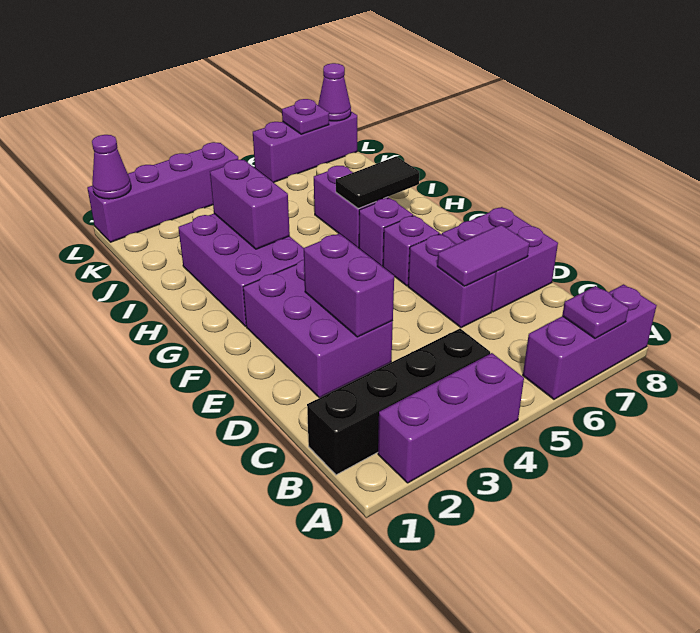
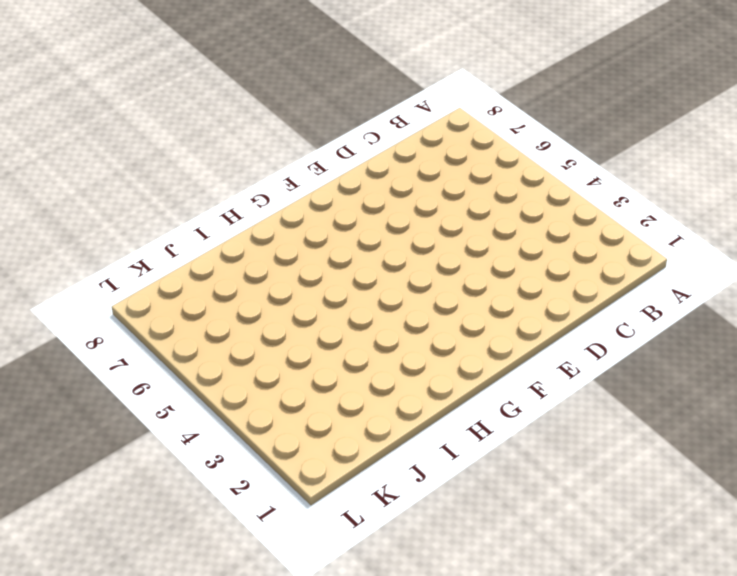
none -> purple brick A2:A4 level 1
none -> purple brick A6:A8 level 1
none -> black brick B1:B4 level 1

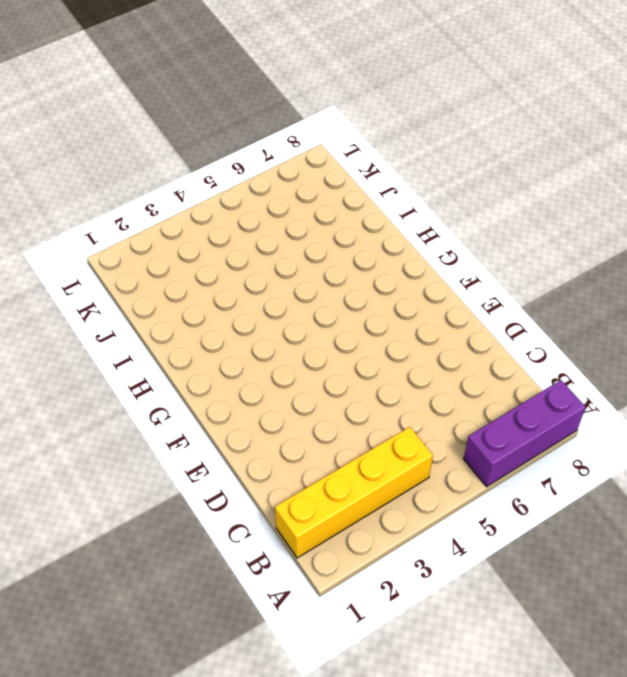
yellow brick B1:B4 level 1 -> black brick B1:B4 level 1
none -> purple brick A2:A4 level 1
none -> purple brick D2:F3 level 1
none -> purple brick D6:E6 level 1

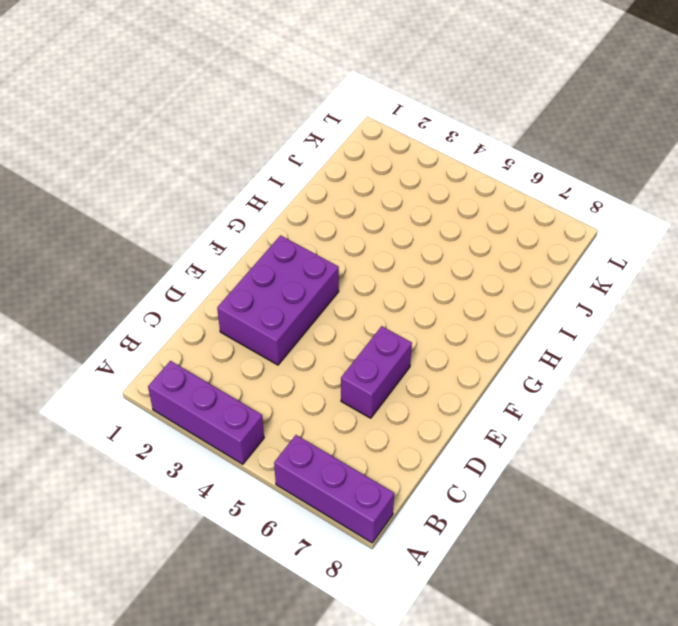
none -> black brick B1:B4 level 1
none -> purple brick D7:E8 level 1
none -> purple brick F6 level 1

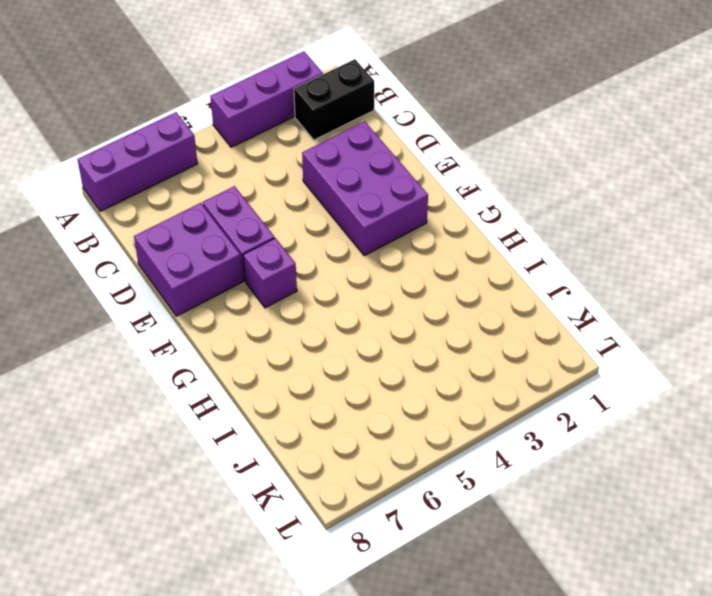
black brick B1:B2 level 1 -> black brick B1:B4 level 1
none -> purple brick G2:I3 level 1
none -> purple brick G6 level 1
none -> purple brick H6:I6 level 1

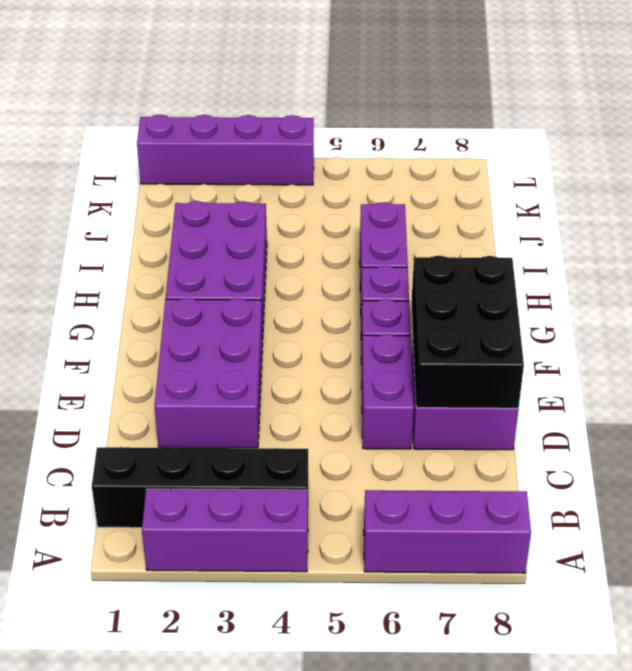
black brick D7:F8 level 2 -> purple tile D6:D7 level 2
none -> purple brick L6:L8 level 1
none -> purple plate A7 level 2
none -> purple brick D3:E3 level 2

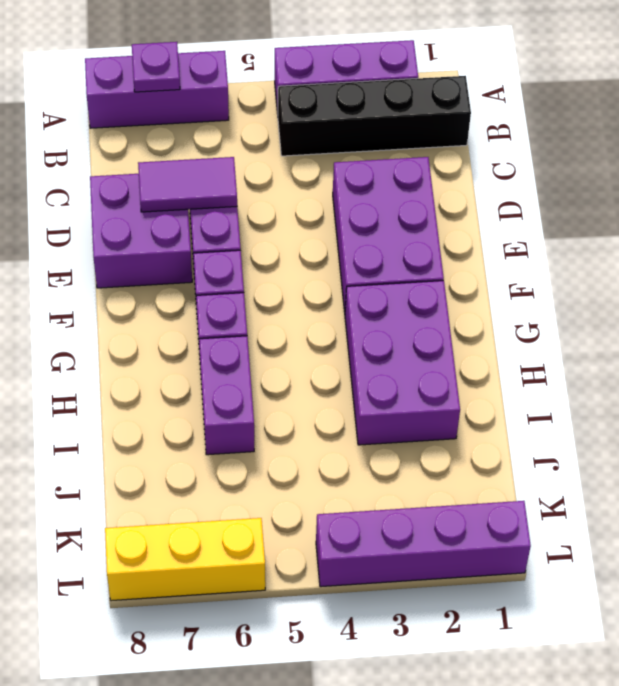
yellow brick L6:L8 level 1 -> purple brick L6:L8 level 1
none -> purple brick D3:E3 level 2
none -> purple brick H3:I3 level 2
none -> black tile H6:H7 level 2

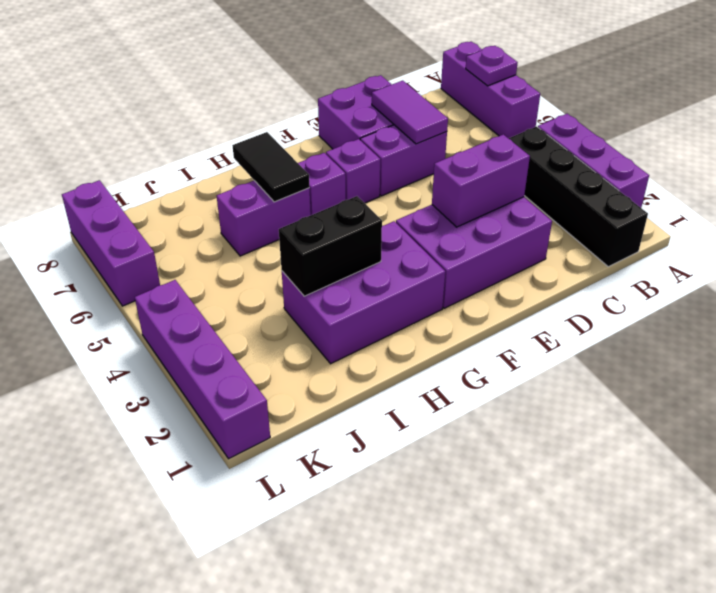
black brick H3:I3 level 2 -> purple brick H3:I3 level 2
none -> purple cone L1 level 2
none -> purple plate L7 level 2
none -> purple cone L8 level 2

